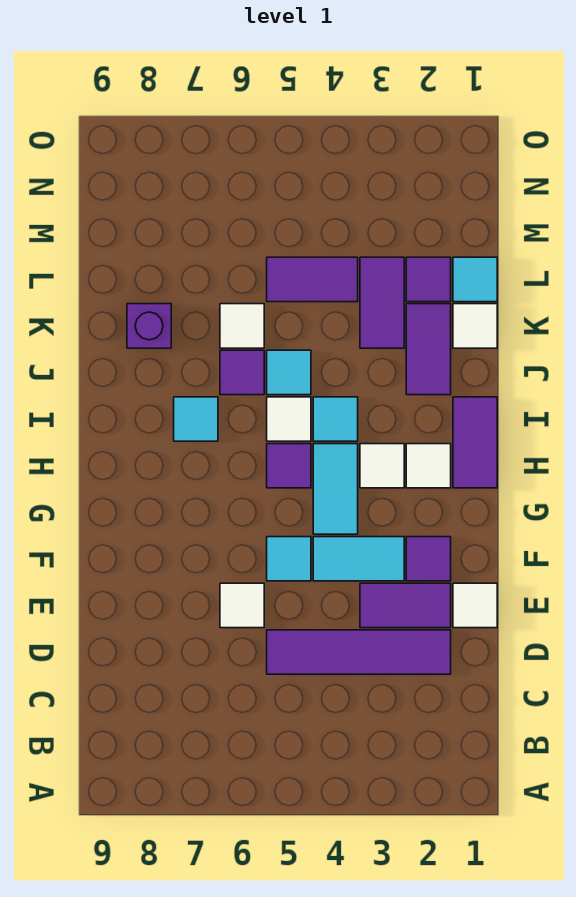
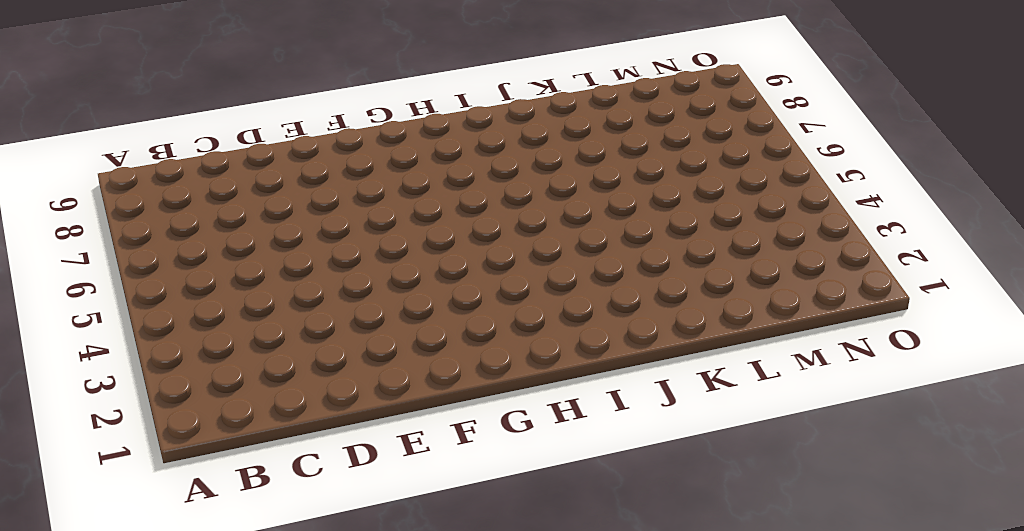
none -> purple tile D2:D5 level 1
none -> white tile E1 level 1
none -> purple tile E2:E3 level 1

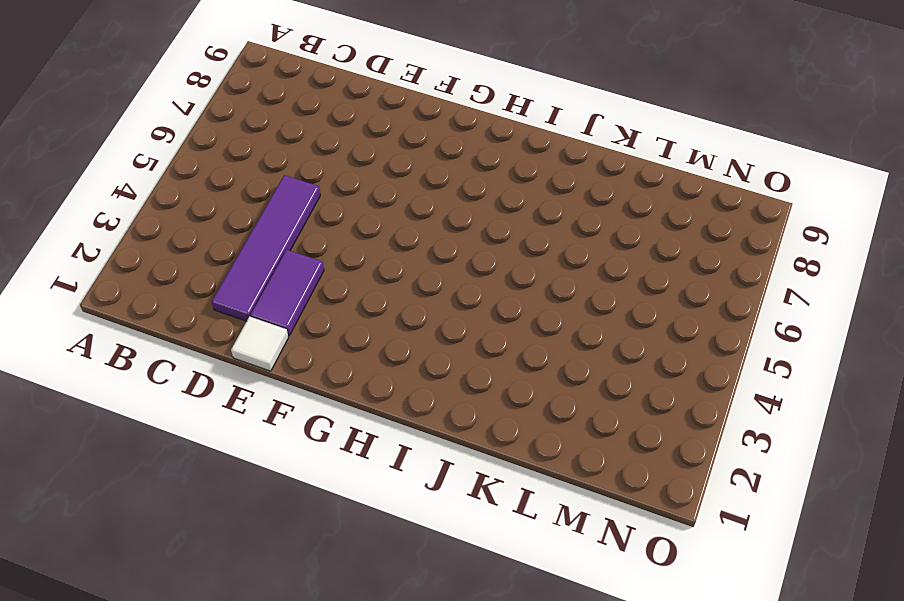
none -> white tile E6 level 1
none -> purple tile F2 level 1
none -> cyan tile F3:F4 level 1

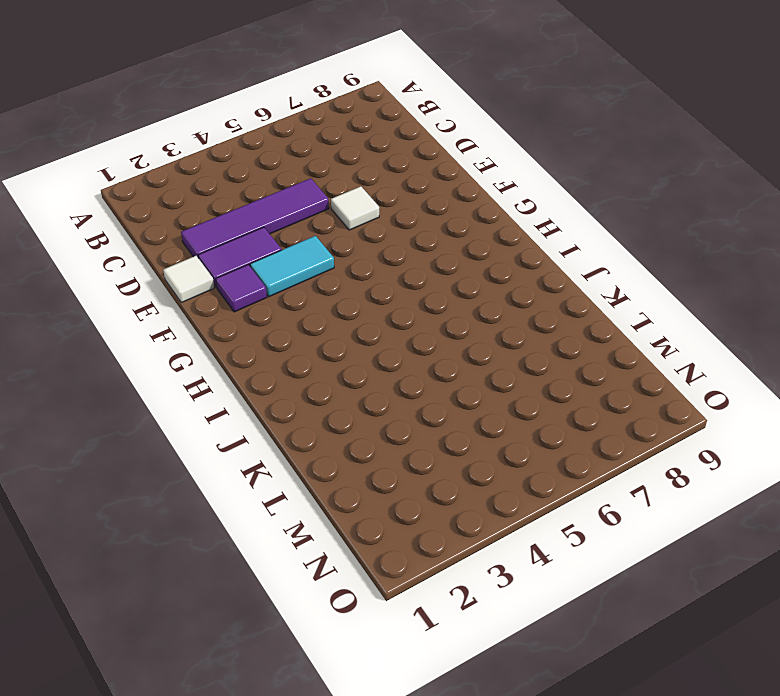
none -> cyan tile F5 level 1
none -> cyan tile G4:H4 level 1
none -> purple tile H1:I1 level 1

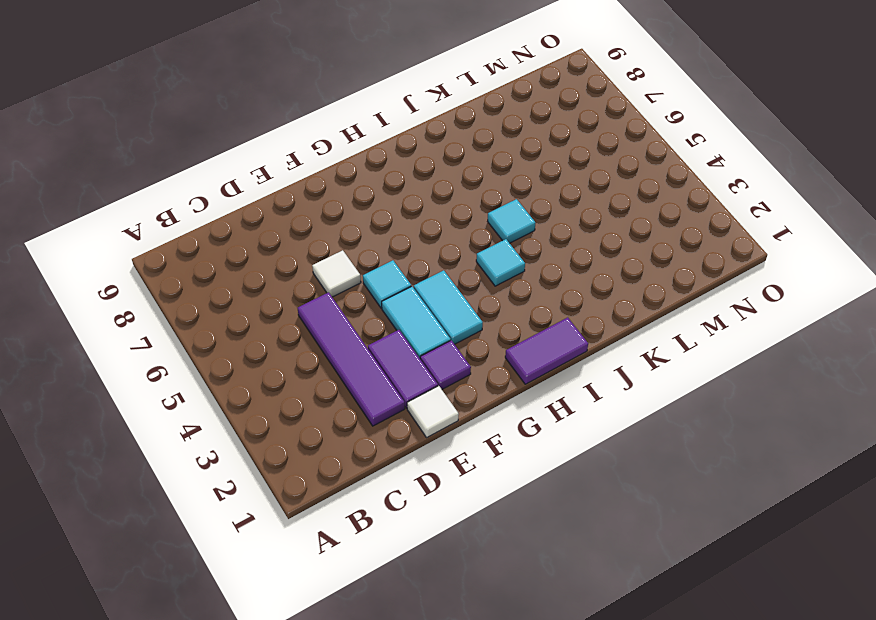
cyan tile G3:G4 level 1 -> cyan tile G4:H4 level 1
none -> white tile H2 level 1
none -> white tile H3 level 1
none -> purple tile H5 level 1

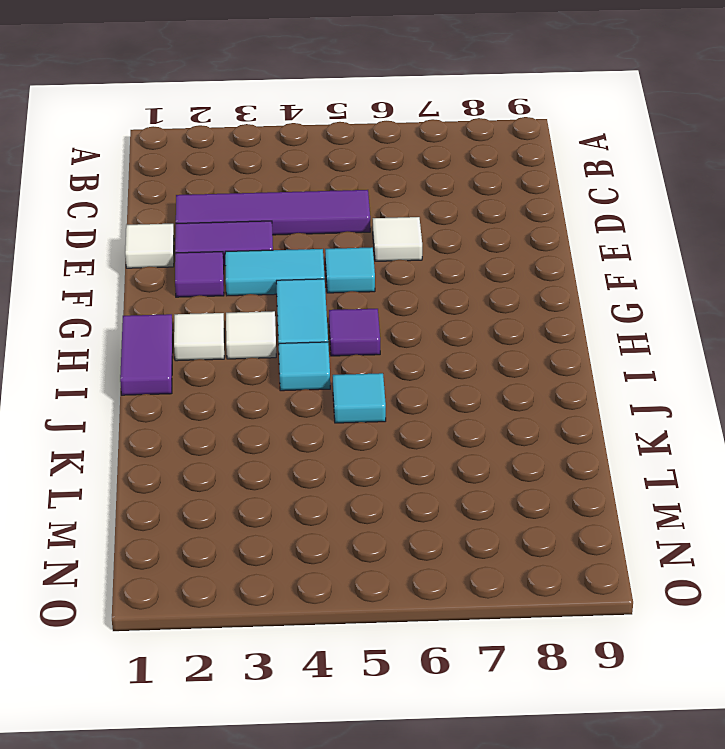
none -> white tile I5 level 1
none -> cyan tile I7 level 1
none -> purple tile J2:K2 level 1

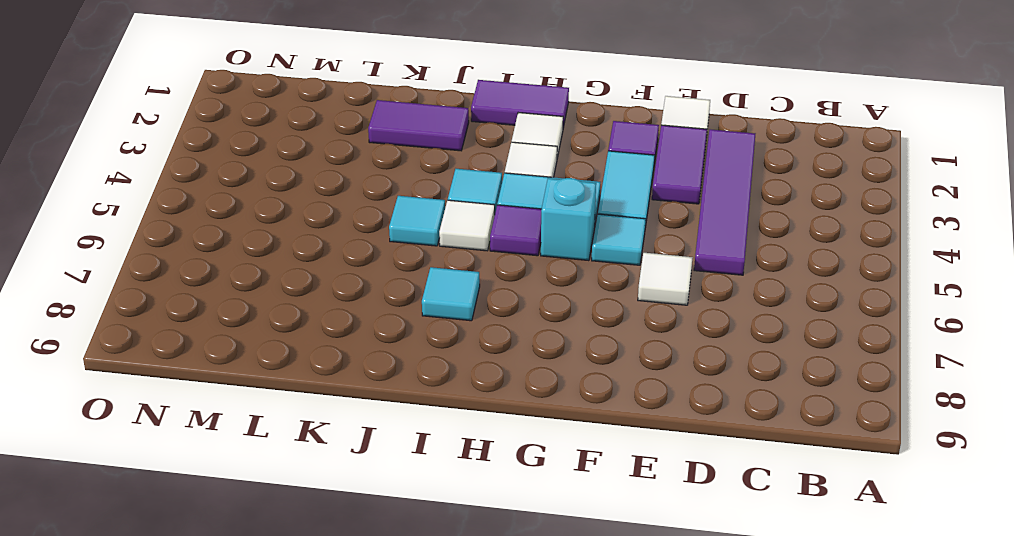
cyan brick G5 level 1 -> none
none -> purple tile J6 level 1
none -> white tile K1 level 1
none -> purple tile K3:L3 level 1

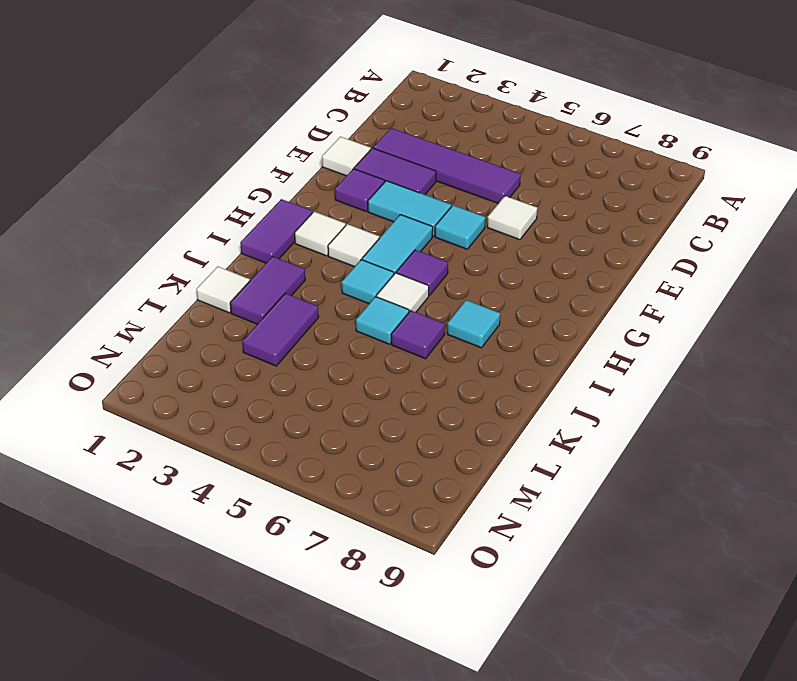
none -> white tile K6 level 1
none -> purple brick K8 level 1
none -> cyan tile L1 level 1

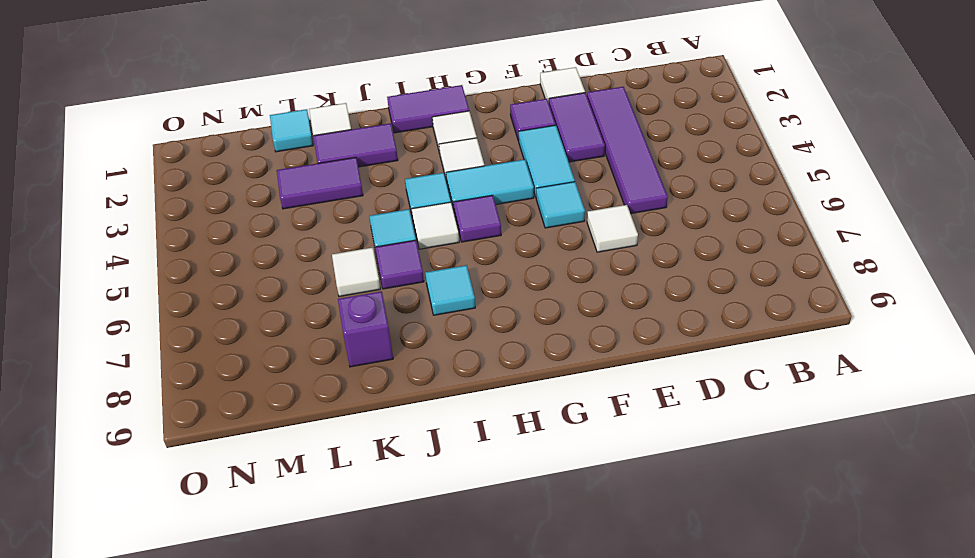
none -> purple tile L2 level 1
none -> purple tile L4:L5 level 1

